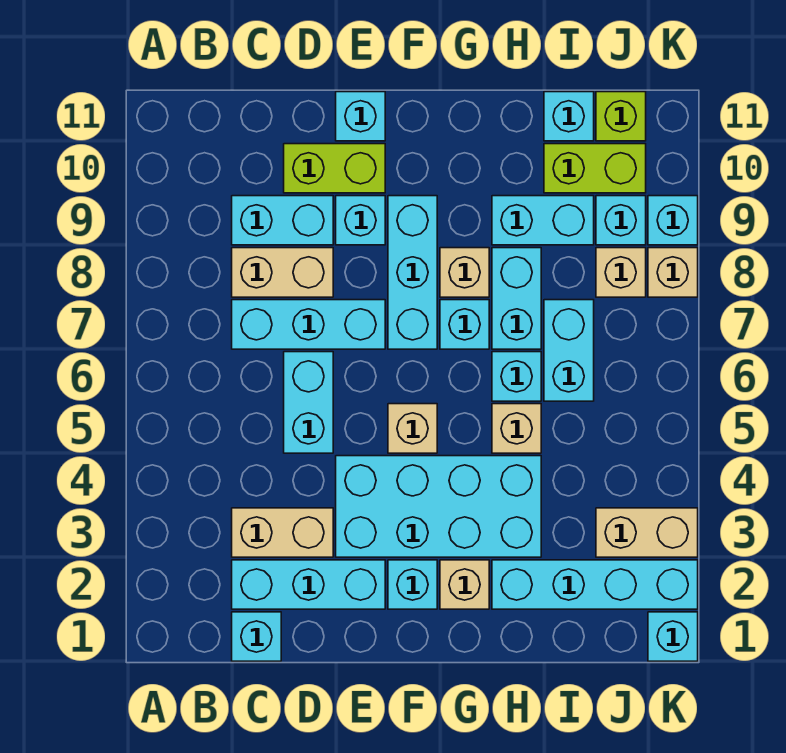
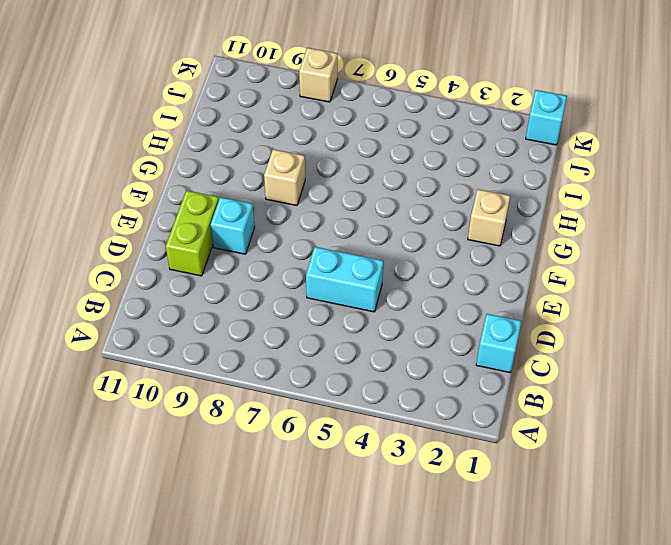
none -> cyan brick C2:E2 level 1
none -> tan brick C3:D3 level 1
none -> cyan brick C7:E7 level 1
none -> tan brick C8:D8 level 1

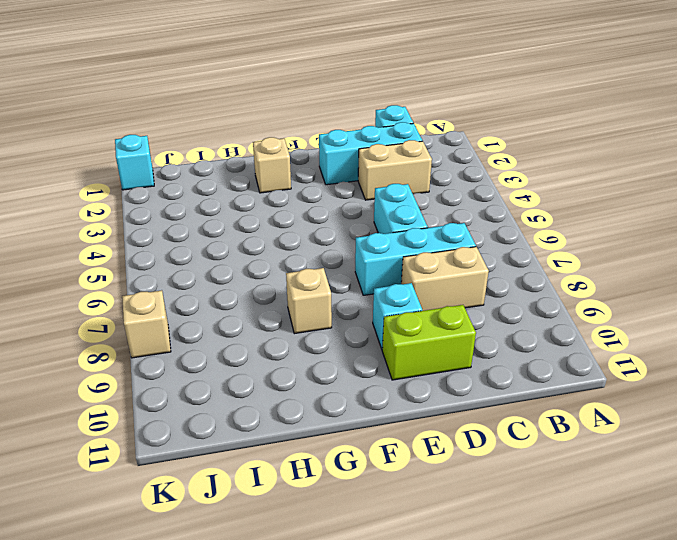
none -> cyan brick C9:D9 level 1
none -> cyan brick E3:H4 level 1
none -> cyan brick E11 level 1
none -> cyan brick F2 level 1

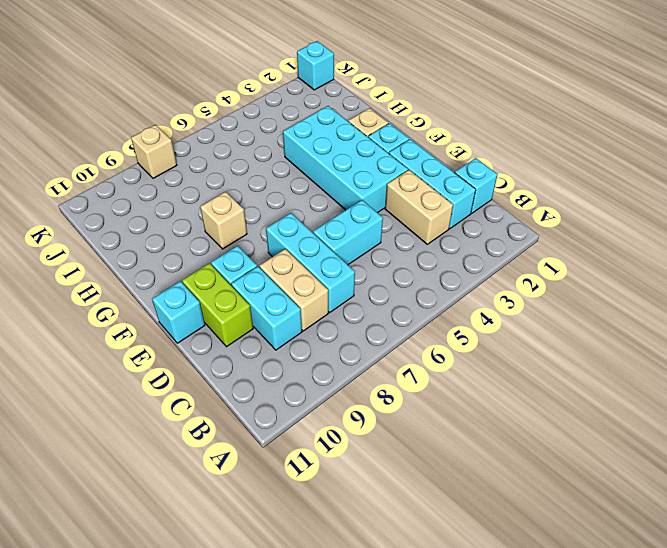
none -> tan brick F5 level 1
none -> cyan brick F7:F9 level 1
none -> cyan brick G7 level 1
none -> cyan brick H2:K2 level 1

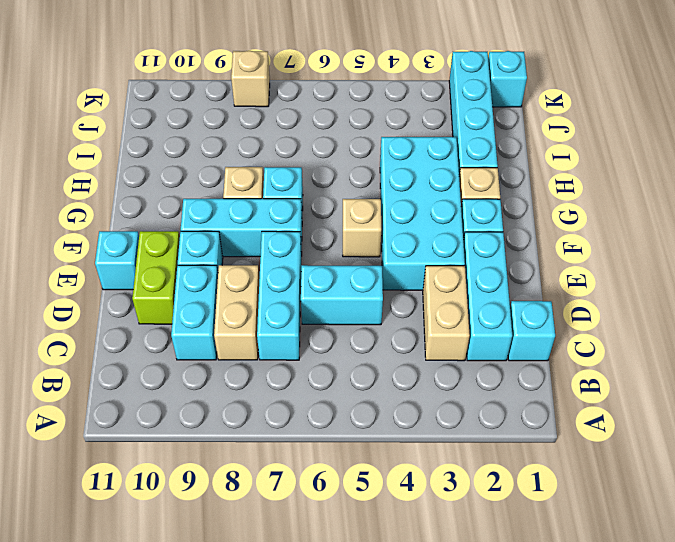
none -> tan brick H5 level 1
none -> cyan brick H6 level 1
none -> cyan brick H7:H8 level 1
none -> cyan brick H9:I9 level 1

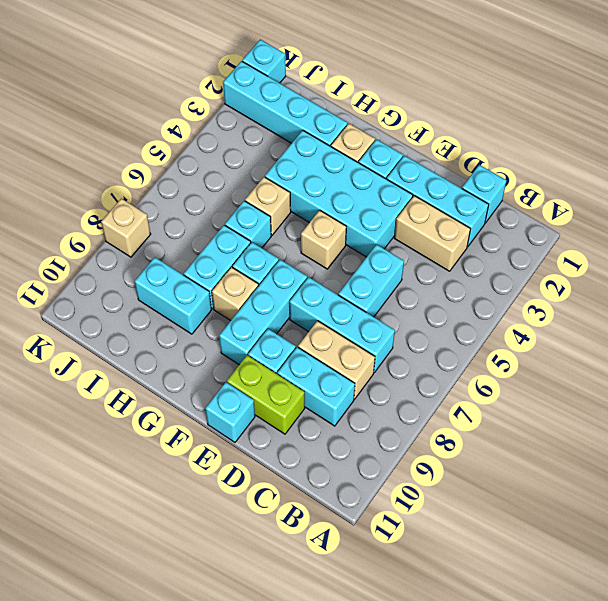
none -> cyan brick I6:I7 level 1
none -> lime brick I10:J10 level 1
none -> cyan brick I11 level 1
none -> tan brick J3:K3 level 1

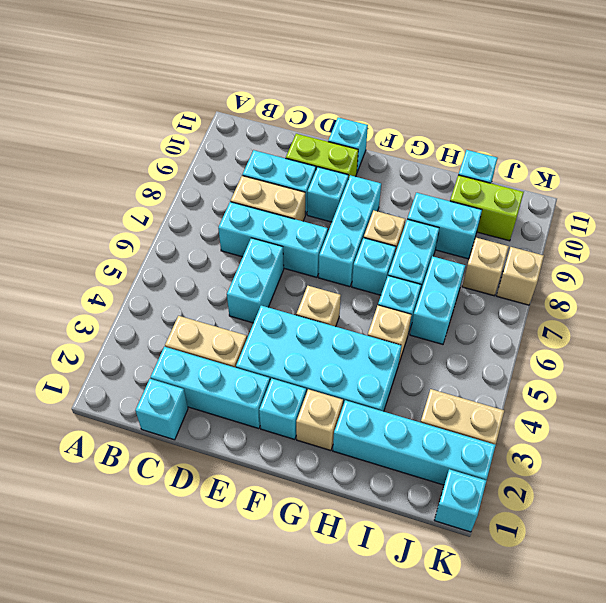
none -> cyan brick J9 level 1
none -> lime brick J11 level 1
none -> cyan brick K9 level 1

